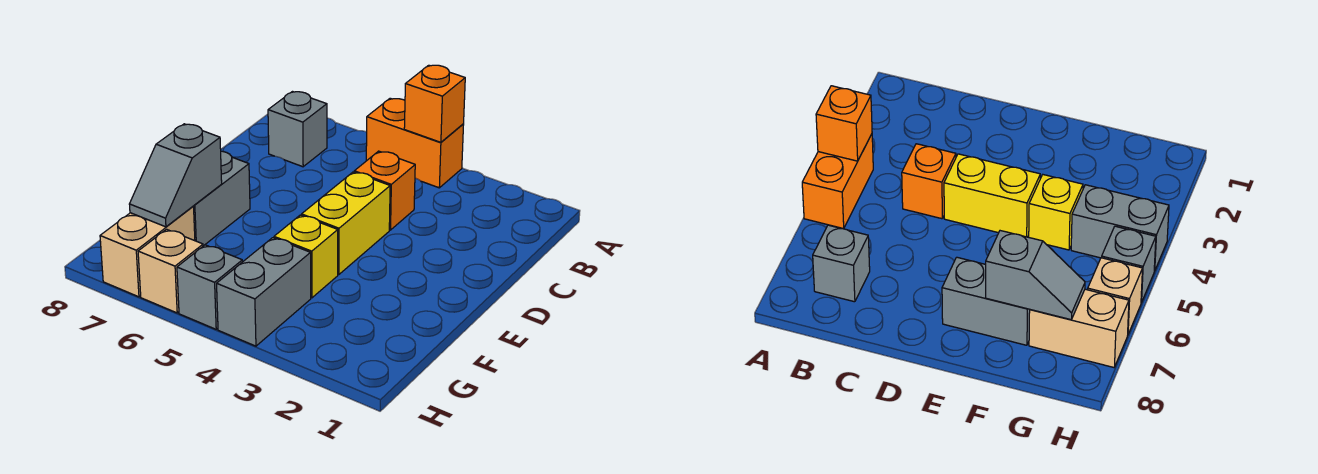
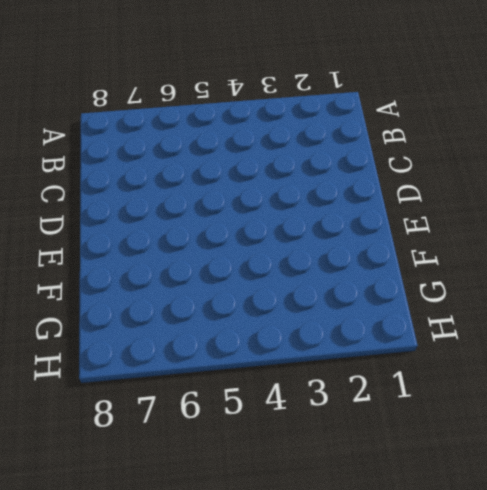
none -> orange brick A4:A5 level 1
none -> grey brick B7 level 1
none -> orange brick C4 level 1

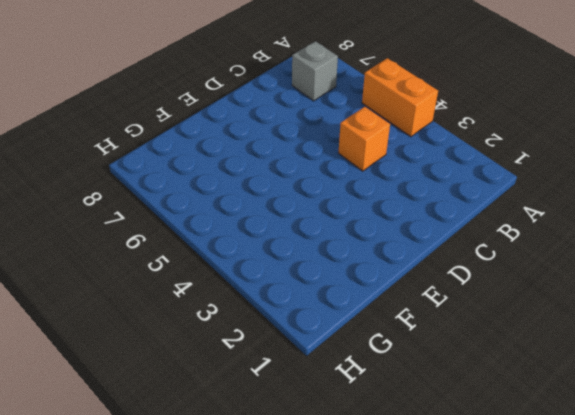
none -> yellow brick D4:E4 level 1
none -> grey brick E7:F7 level 1
none -> yellow brick F4 level 1

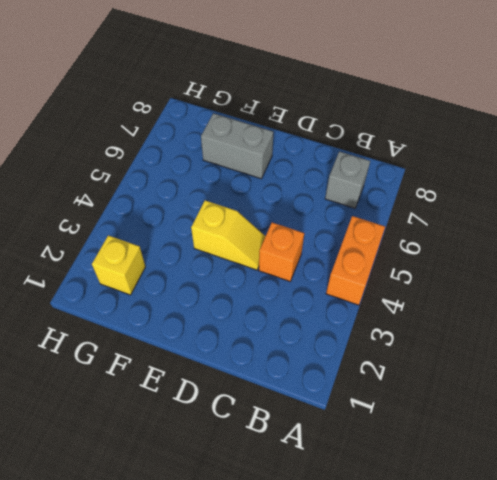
yellow slope D4:E4 level 1 top E -> yellow brick D4:E4 level 1
yellow brick G2 level 1 -> yellow brick F4 level 1
none -> grey brick G4:H4 level 1
none -> tan brick G7:H7 level 1
none -> grey brick H5 level 1

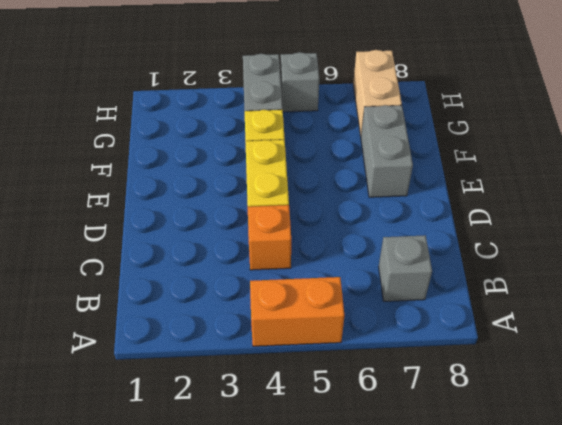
none -> tan brick H6 level 1
none -> orange brick A4 level 2
none -> grey slope F7:G7 level 2 top F

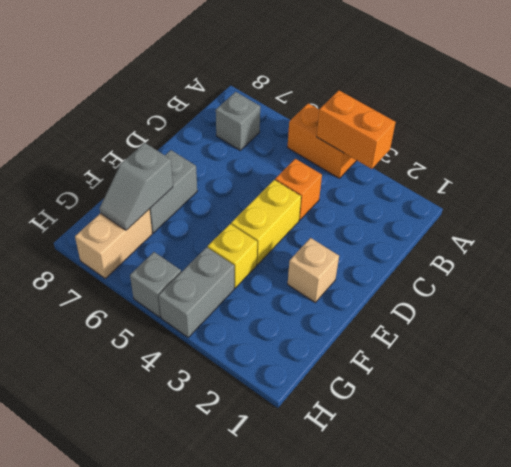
orange brick A3:A4 level 2 -> orange brick A4 level 2
tan brick E2 level 1 -> tan brick H6 level 1

